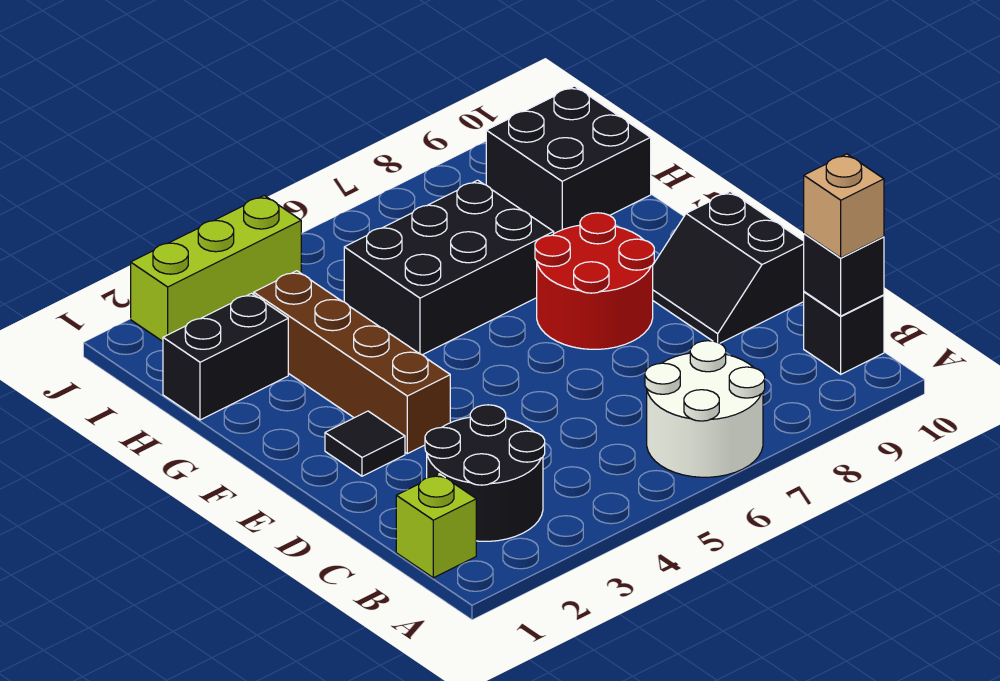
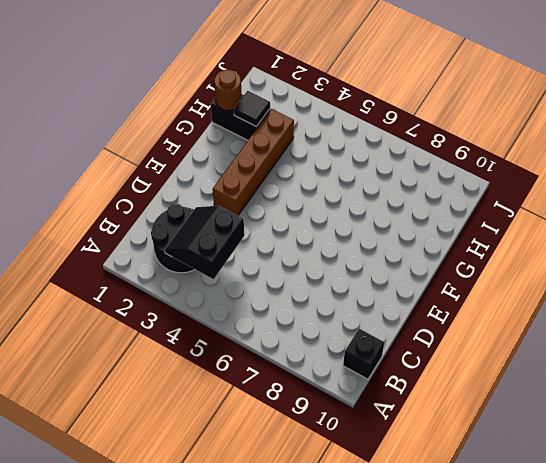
black slope B3:C4 level 2 top 4 -> black slope D9:E10 level 1 top 10
brown round brick H1 level 2 -> none
black tile H2 level 2 -> black tile E2 level 1
none -> white round brick A6:B7 level 1
none -> lime brick B1 level 1
none -> red round brick E7:F8 level 1

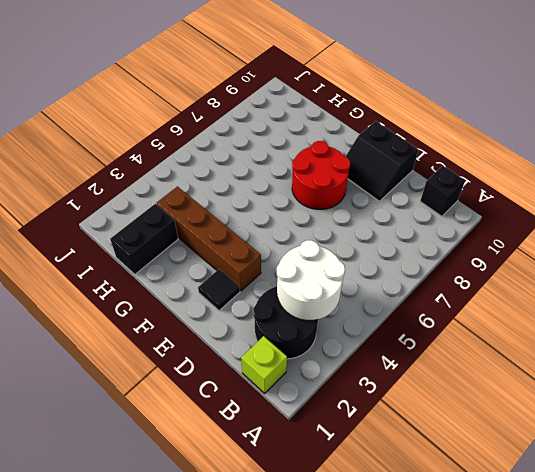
white round brick B3:C4 level 2 -> white round brick A6:B7 level 1
none -> black brick G5:H7 level 1
none -> black brick H9:I10 level 1
none -> lime brick J2:J4 level 1

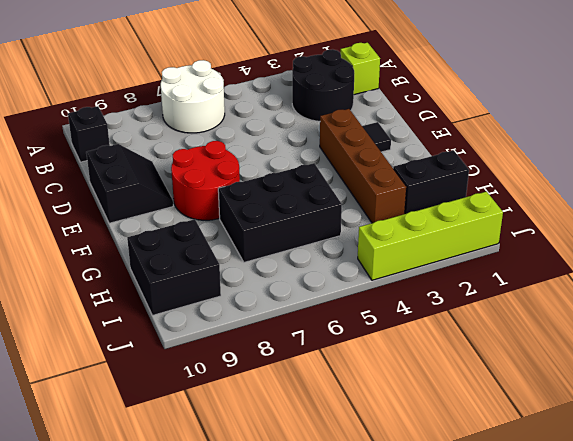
lime brick J1:J4 level 1 -> lime brick J2:J4 level 1
none -> black brick B10 level 2
none -> tan brick B10 level 3

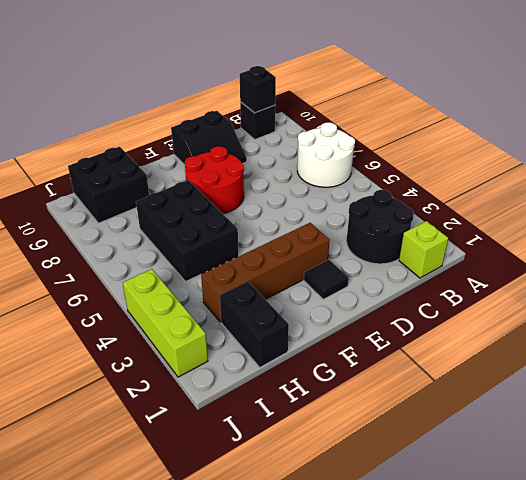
none -> tan brick B10 level 3

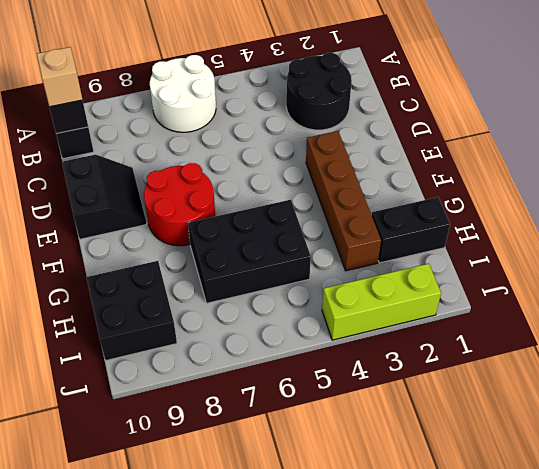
none -> lime brick B1 level 1
none -> black tile E2 level 1

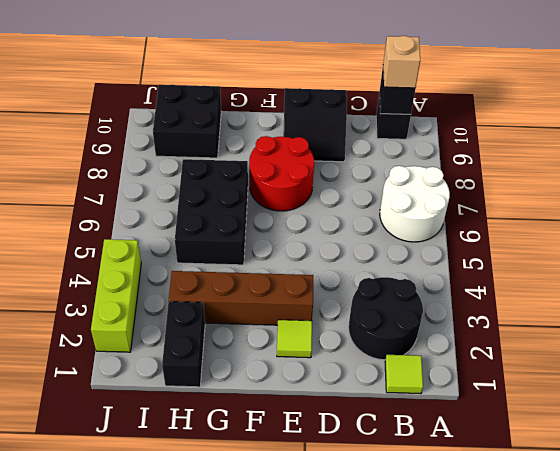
lime tile B1 level 1 -> lime brick B1 level 1
lime tile E2 level 1 -> black tile E2 level 1

